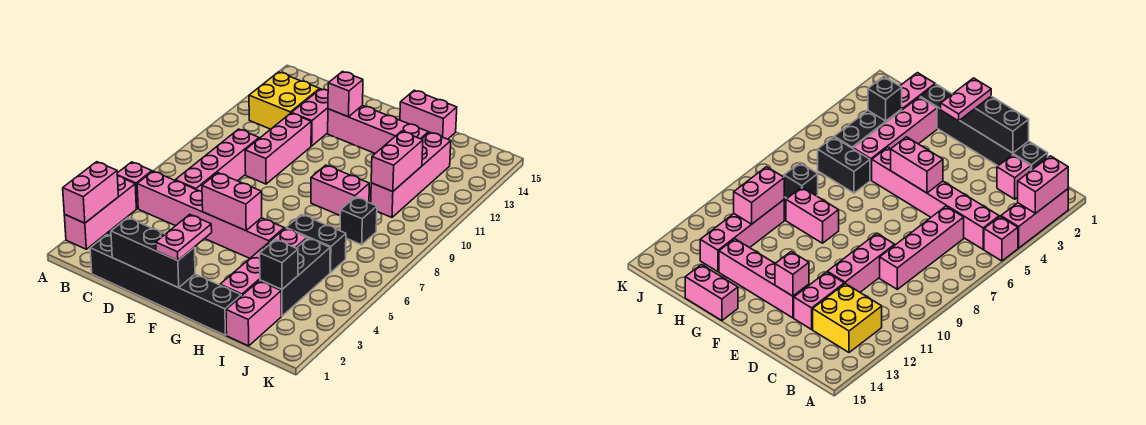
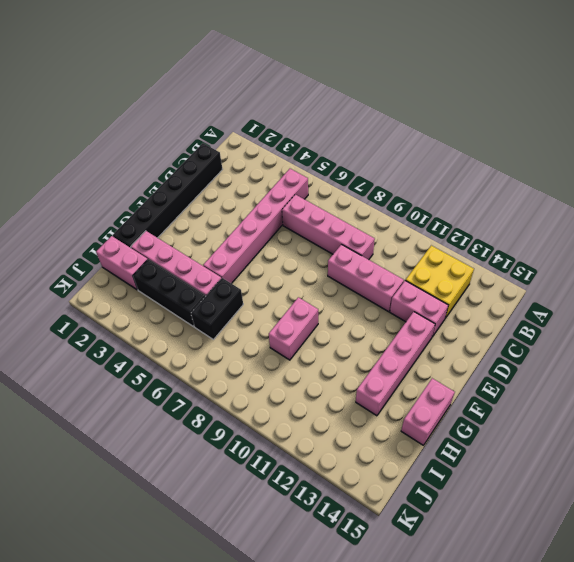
none -> pink brick A2:A4 level 1
none -> pink brick A5 level 1
none -> pink brick C2 level 1

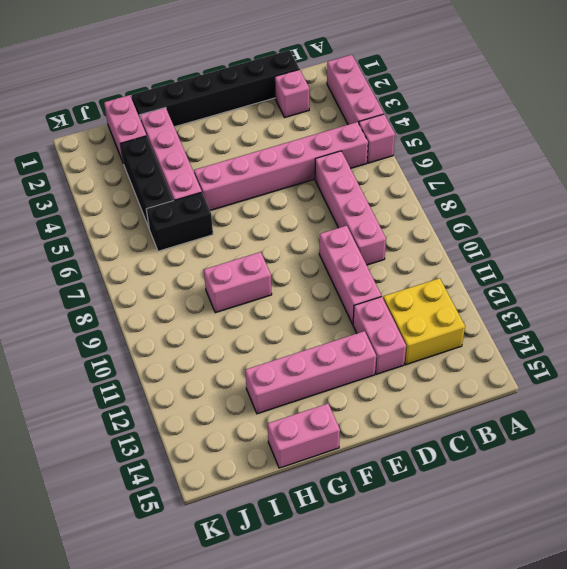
none -> black brick I8 level 1
none -> pink brick I10:I13 level 1
none -> pink brick A2:A3 level 2

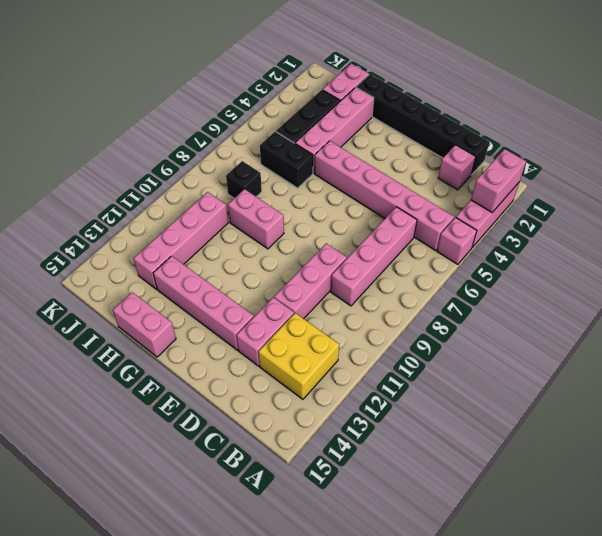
none -> black brick D1:F1 level 2
none -> pink brick E5:F5 level 2
none -> pink brick E13 level 2

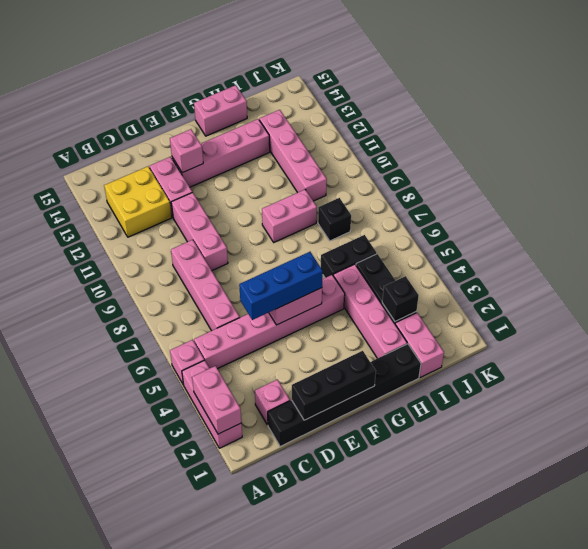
blue brick D5:F5 level 3 -> none
none -> pink brick I10:I11 level 2
none -> pink plate F1:F2 level 3

